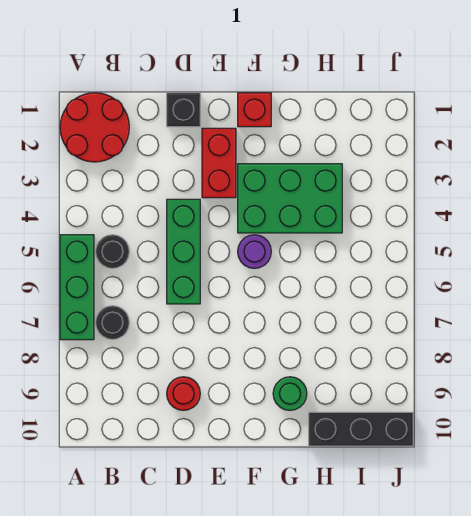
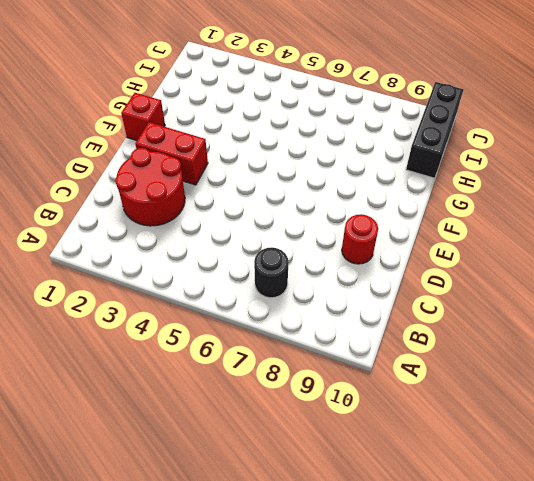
red round brick C2:D3 level 1 -> red round brick A1:B2 level 1
none -> green brick A5:A7 level 1
none -> black round brick B5 level 1
none -> black brick D1 level 1

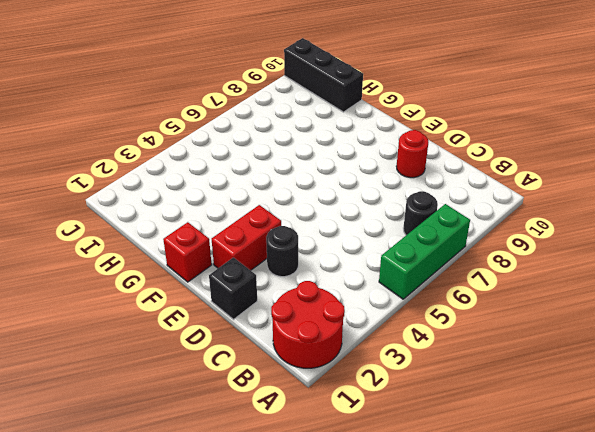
black round brick D3 level 1 -> black round brick B5 level 1
none -> green brick D4:D6 level 1
none -> green brick F3:H4 level 1
none -> purple round brick F5 level 1

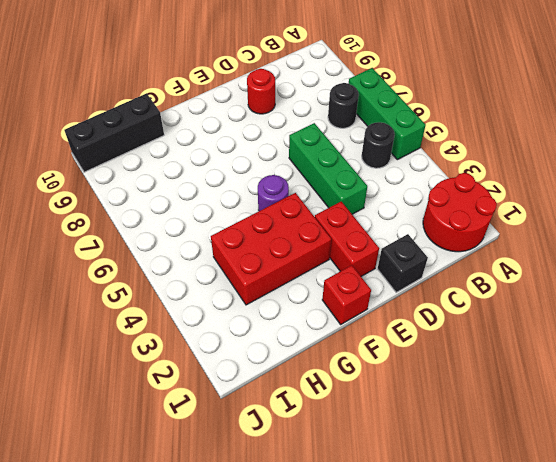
red brick F3:H4 level 1 -> green brick F3:H4 level 1
none -> green round brick G9 level 1

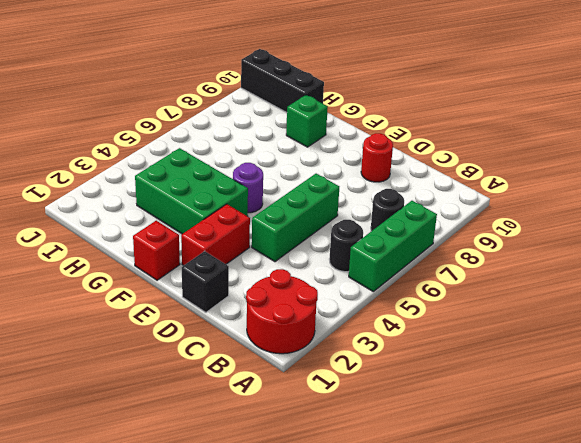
green brick G9 level 1 -> green round brick G9 level 1

